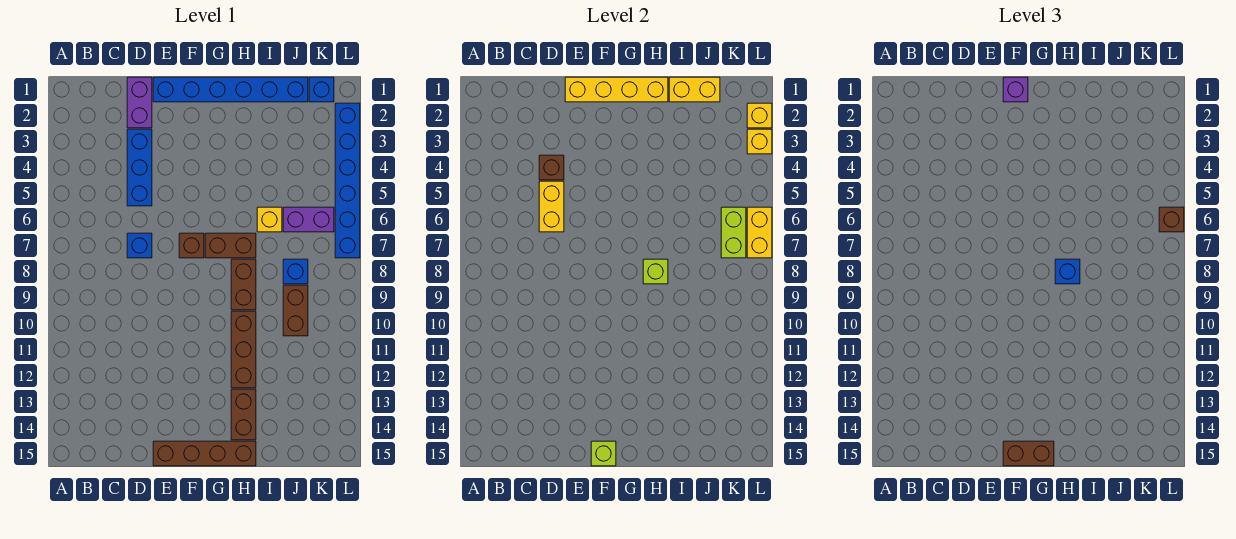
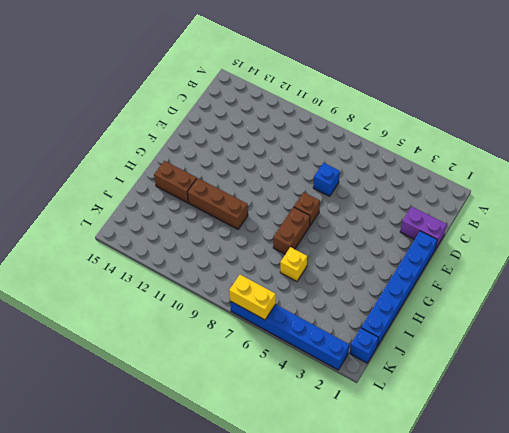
none -> blue brick D3:D5 level 1
none -> brown brick E15:H15 level 1
none -> brown brick H8:H9 level 1
none -> purple brick J6:K6 level 1

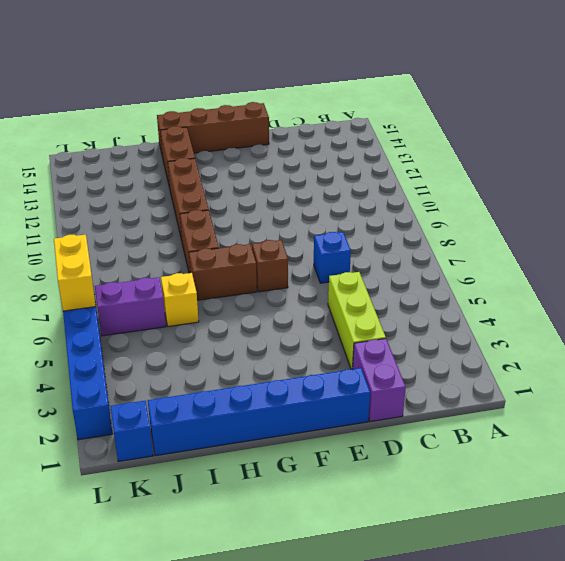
lime brick D3:D5 level 1 -> blue brick D3:D5 level 1
none -> blue brick J8 level 1
none -> brown brick J9:J10 level 1
none -> brown brick D4 level 2
none -> yellow brick D5:D6 level 2

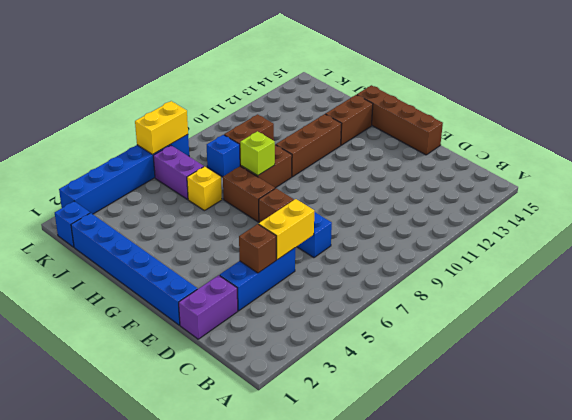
none -> yellow brick E1:H1 level 2
none -> lime brick F15 level 2
none -> yellow brick I1:J1 level 2
none -> lime brick K6:K7 level 2

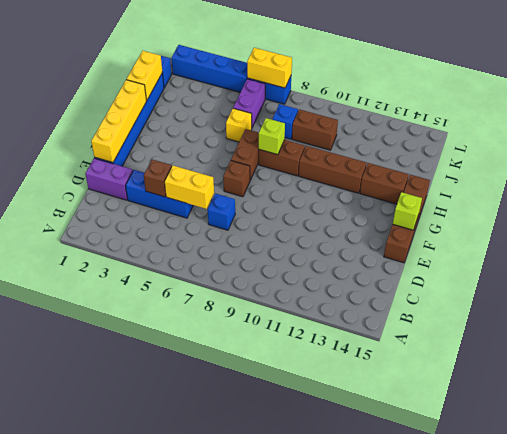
none -> lime brick K6:K7 level 2
none -> yellow brick L2 level 2
none -> yellow brick L3 level 2
none -> purple brick F1 level 3

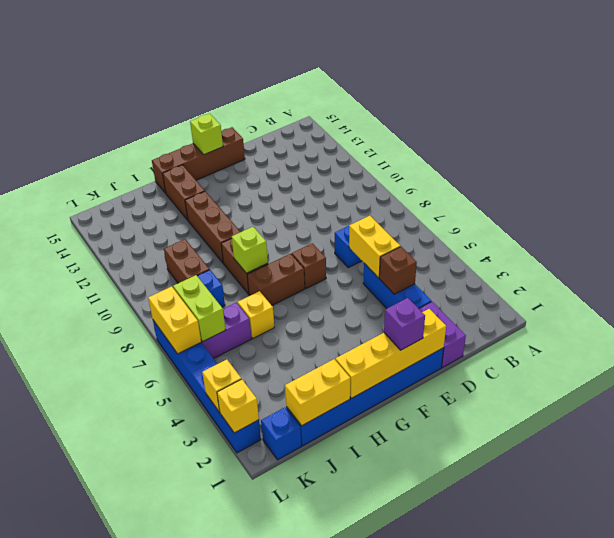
none -> brown brick F15:G15 level 3
none -> blue brick H8 level 3
none -> brown brick L6 level 3

